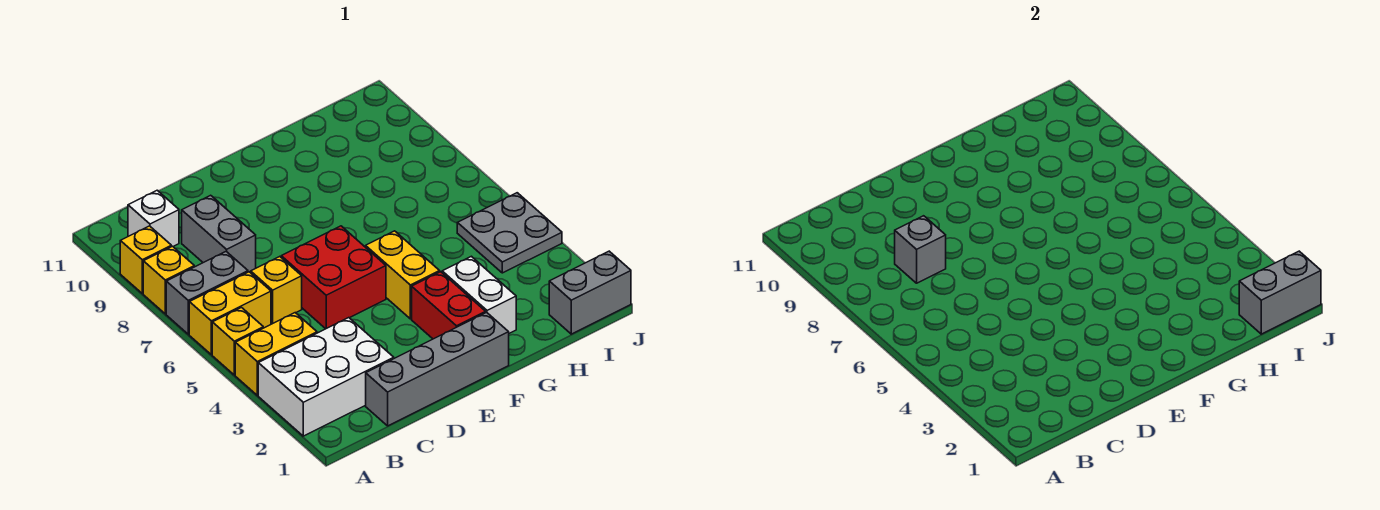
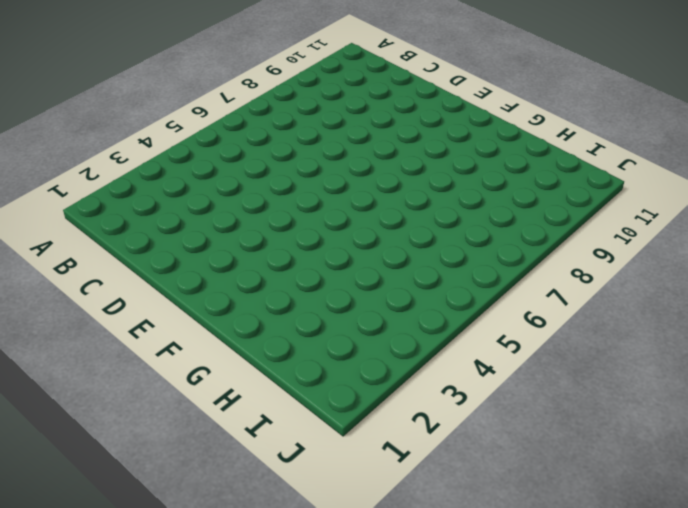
none -> white brick A2:C3 level 1
none -> yellow brick A4:B4 level 1
none -> yellow brick A5 level 1

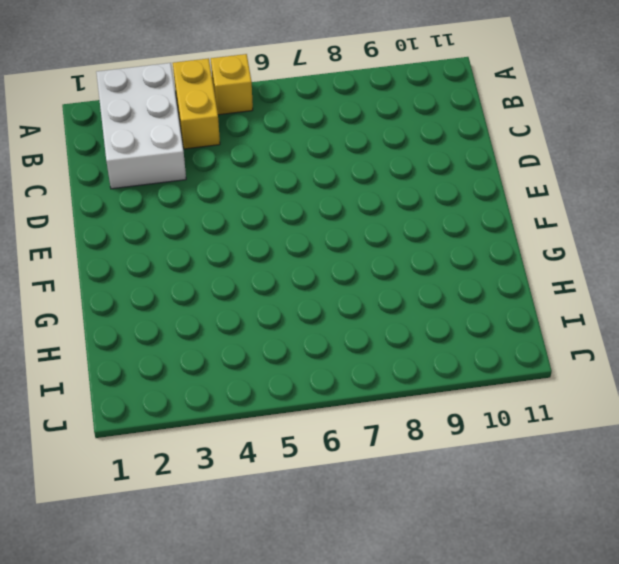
none -> yellow brick A6:B6 level 1
none -> grey brick A7:B7 level 1
none -> yellow brick A8 level 1

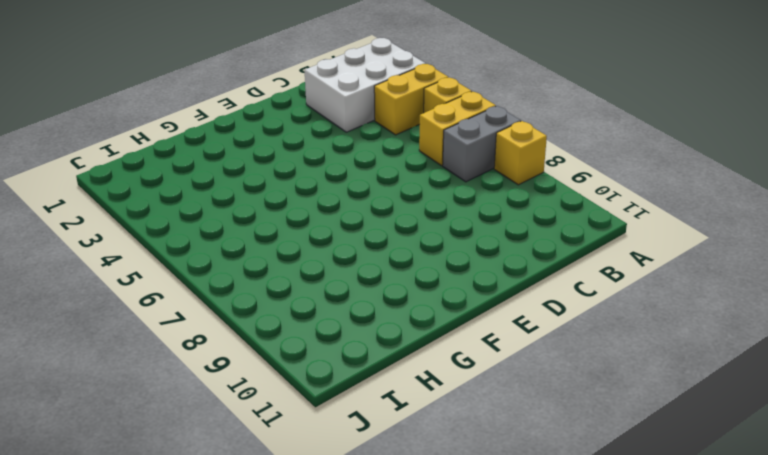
none -> yellow brick A9 level 1
none -> white brick B10 level 1
none -> grey brick C1:F1 level 1

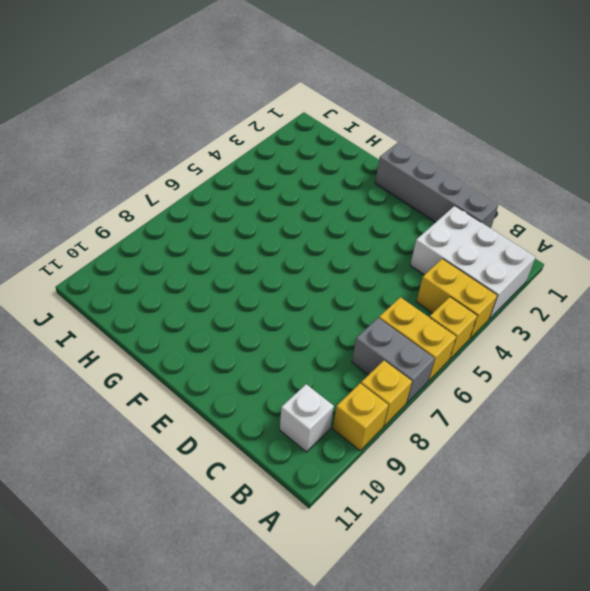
none -> yellow brick C6 level 1
none -> grey brick C8:C9 level 1
none -> red brick D5:E6 level 1

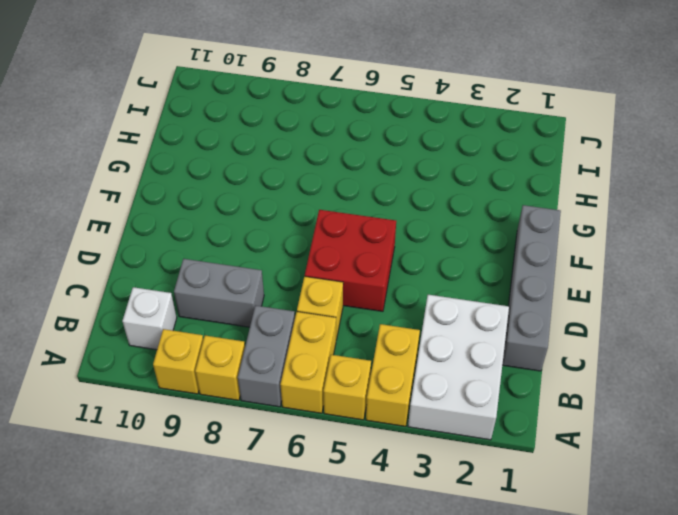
none -> red brick F2:F3 level 1
none -> yellow brick F4:F5 level 1
none -> white brick G2:G3 level 1

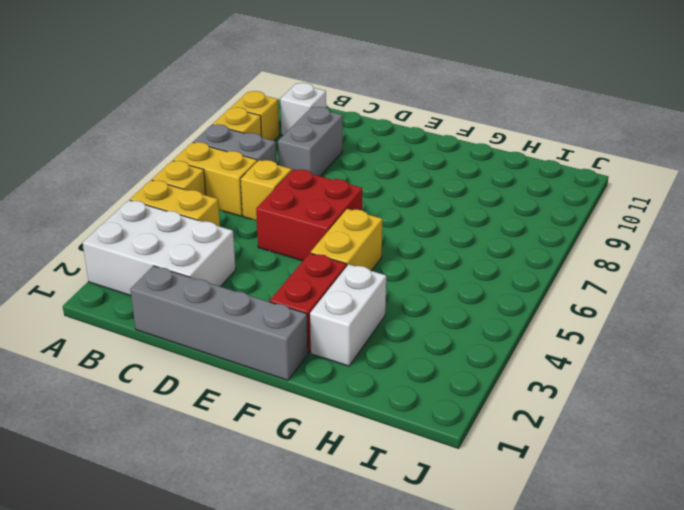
none -> grey brick I1:J1 level 1
none -> grey plate I4:J5 level 1
none -> grey brick C8 level 2

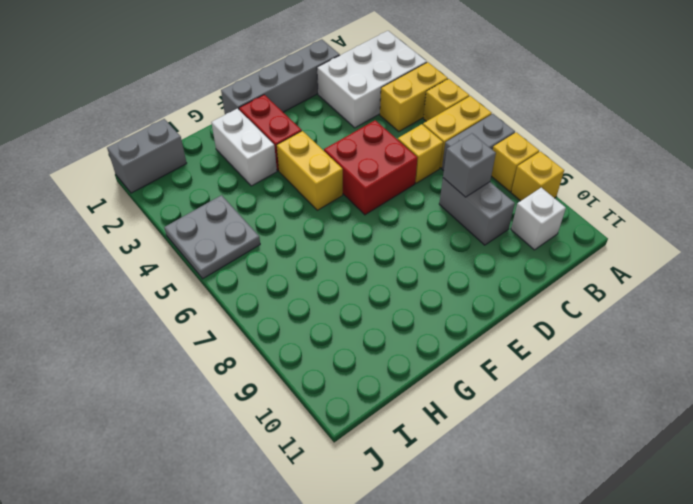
none -> grey brick I1:J1 level 2

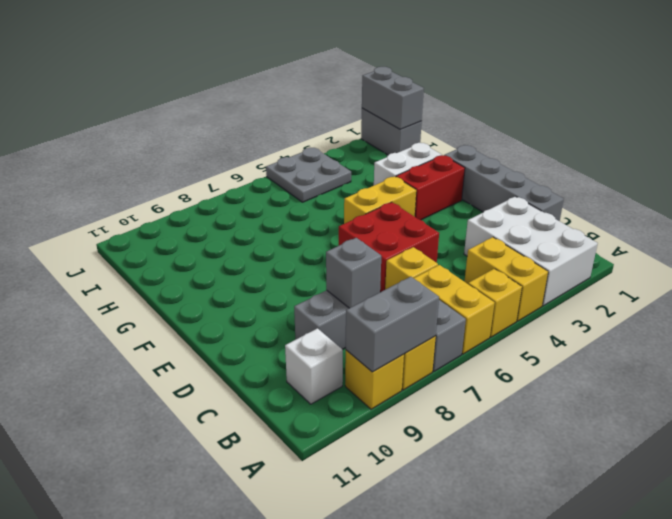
grey brick A8:A9 level 2 -> none

